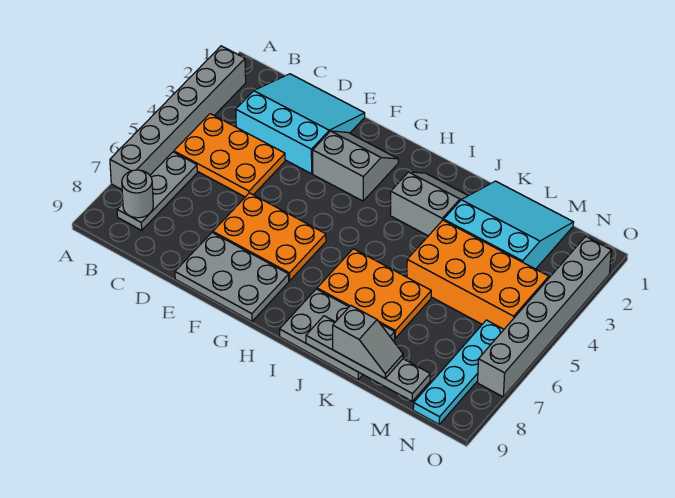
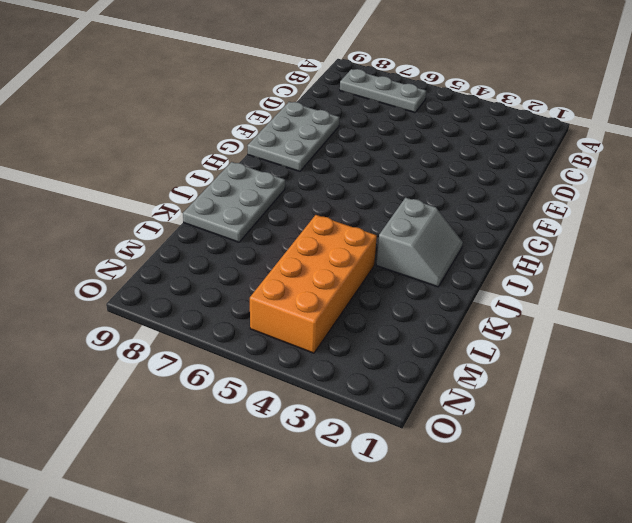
none -> grey brick A2:A7 level 1
none -> orange plate B4:D5 level 1
none -> cyan slope C1:E3 level 1 top 3

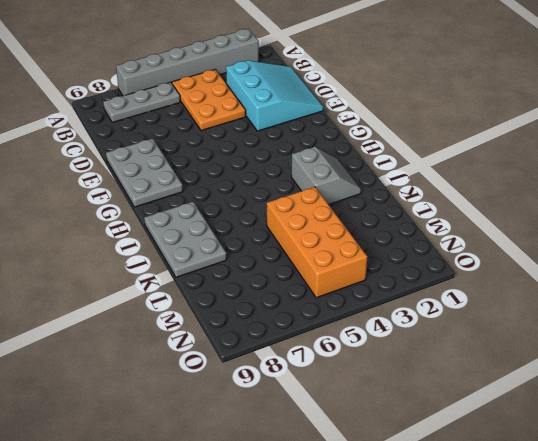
none -> orange plate E6:G7 level 1
none -> grey slope F2:G3 level 1 top 3
none -> orange plate I6:K7 level 1

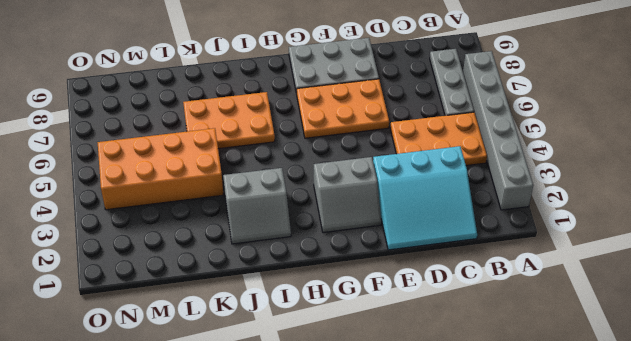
none -> grey plate I8:K9 level 1
none -> cyan slope K1:M3 level 1 top 3
none -> cyan plate N6:N9 level 1

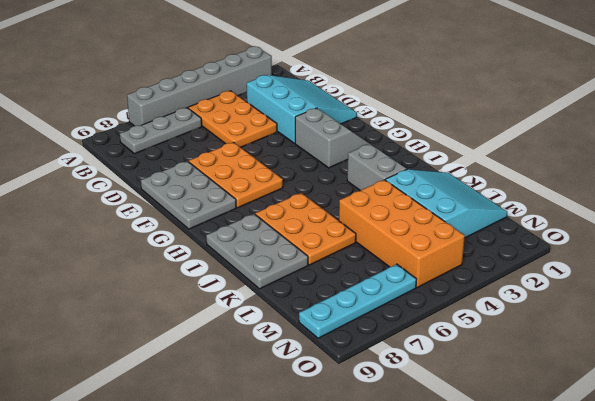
none -> grey brick O2:O7 level 1
none -> grey round brick B8 level 2
none -> grey plate J9:M9 level 2

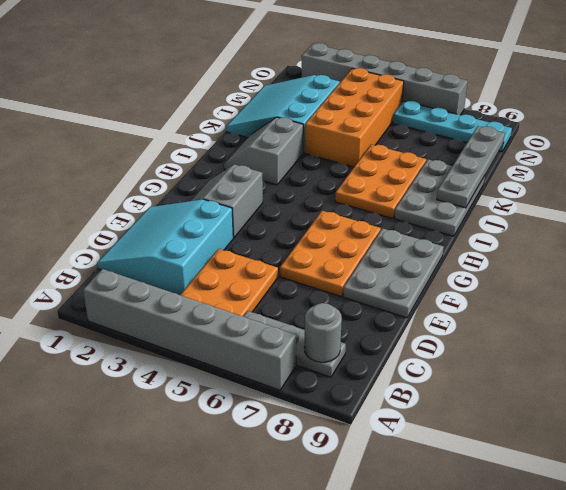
none -> grey slope K9:L9 level 3 top K

